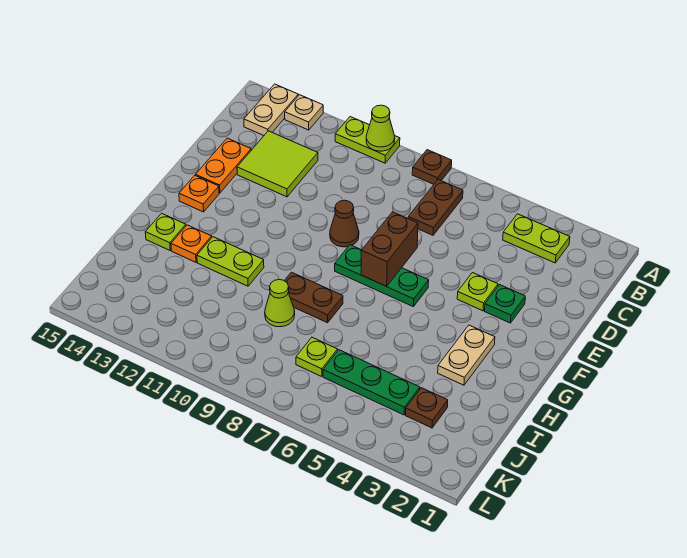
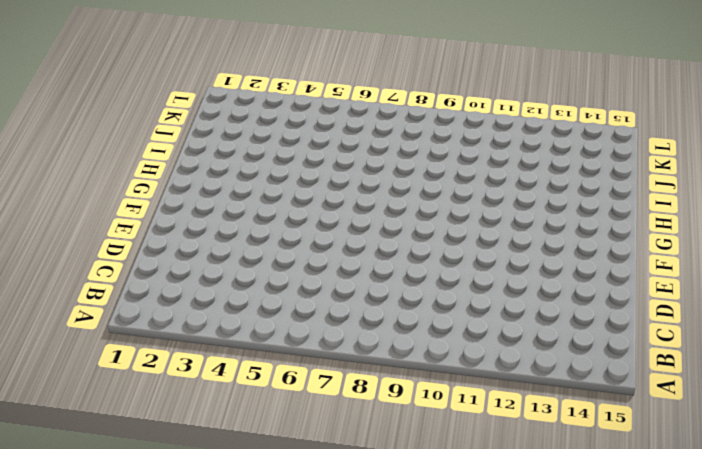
none -> brown plate A8 level 1
none -> lime plate A10:A11 level 1
none -> tan plate A13 level 1

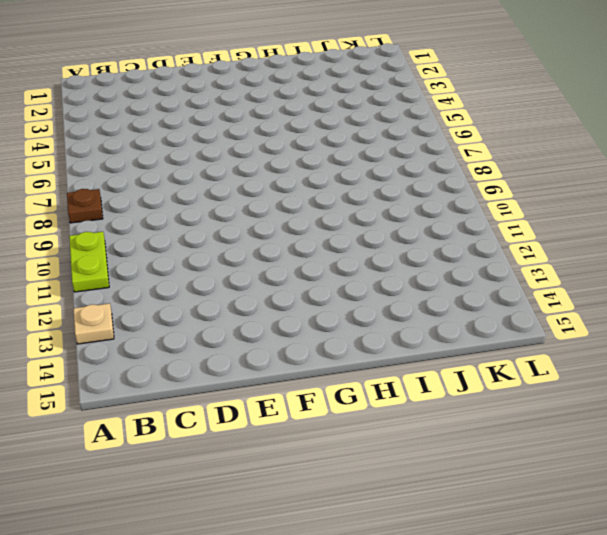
none -> tan plate A14:B14 level 1
none -> lime plate B3:B4 level 1
none -> brown plate B7:C7 level 1

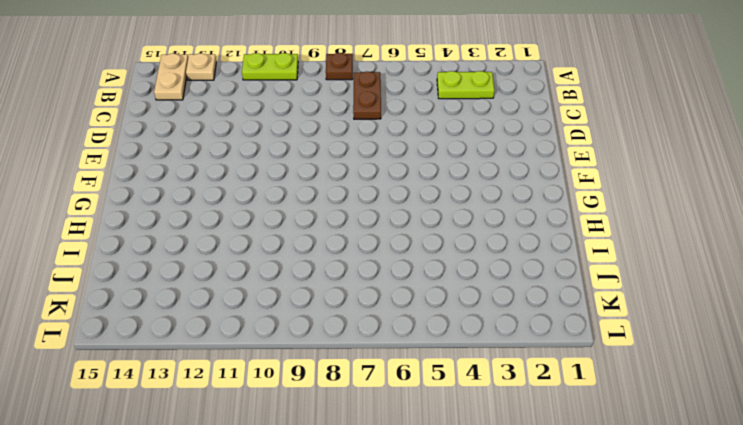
none -> lime tile C12:D13 level 1
none -> orange plate D14:E14 level 1
none -> green plate E3 level 1

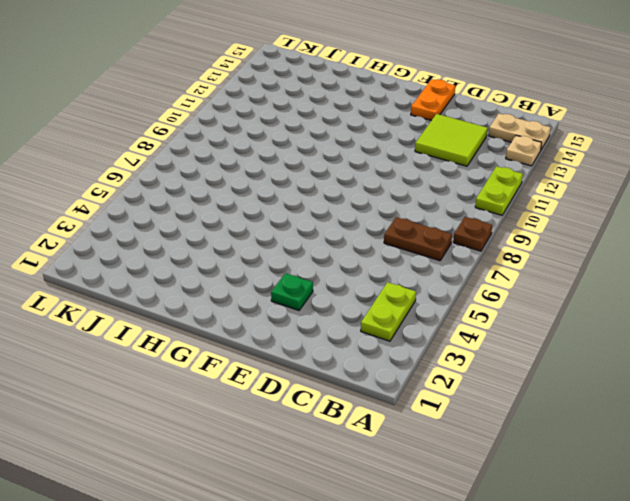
orange plate E14:E15 level 1 -> orange plate D14:E14 level 1
none -> lime plate E4 level 1
none -> brown cone E9 level 1
none -> green plate F6:F8 level 1

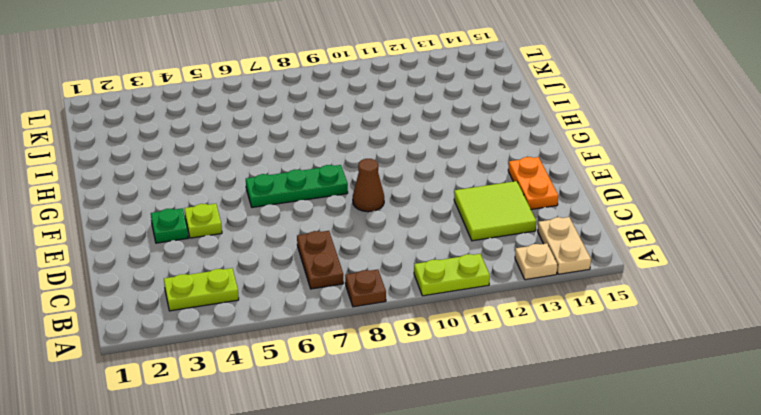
none -> orange plate F14 level 1
none -> tan plate G3:H3 level 1
none -> brown plate H8:H9 level 1

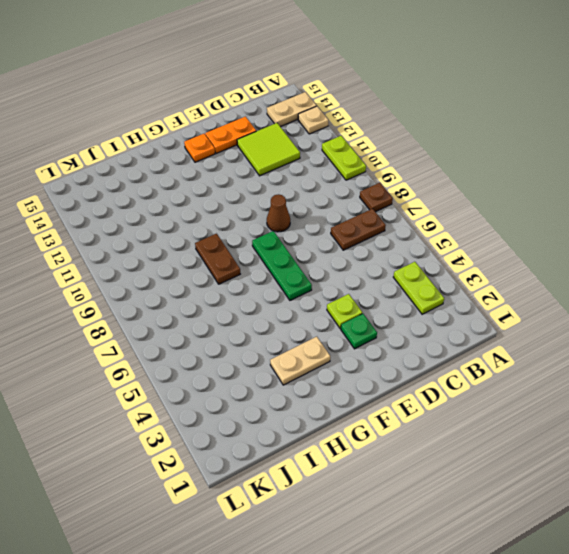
none -> lime plate H11:H12 level 1
none -> orange plate H13 level 1
none -> lime plate H14 level 1

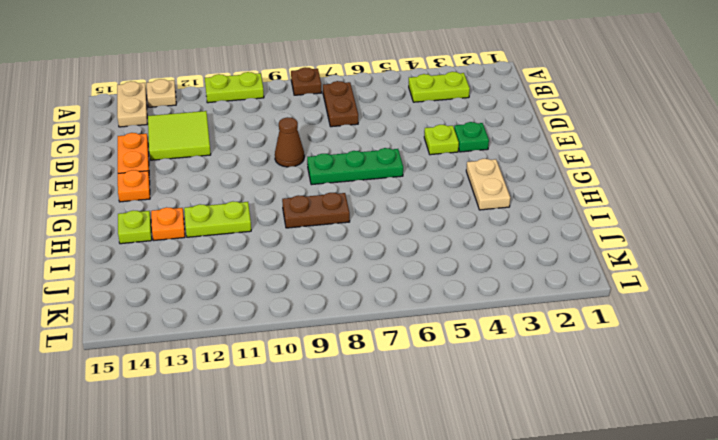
none -> lime cone I9 level 1
none -> brown plate J3 level 1
none -> green plate J4:J6 level 1

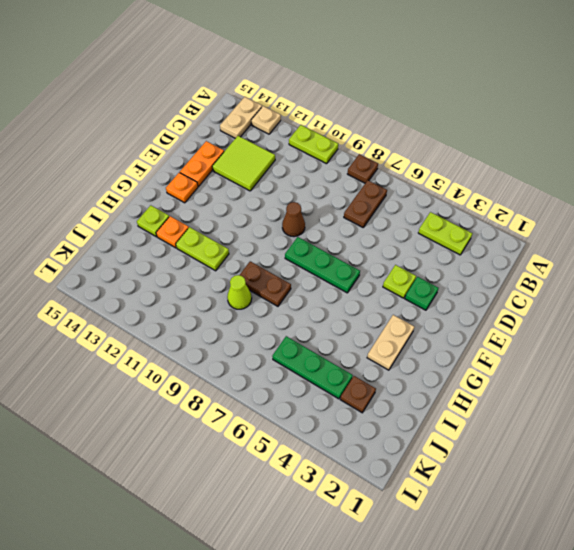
none -> lime plate J7 level 1
none -> lime cone A10 level 2
none -> brown brick E7:F7 level 2

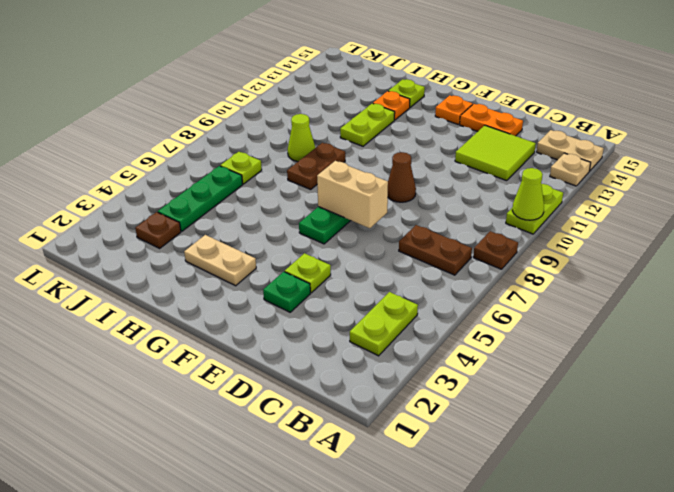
tan brick E7:F7 level 2 -> brown brick E7:F7 level 2

